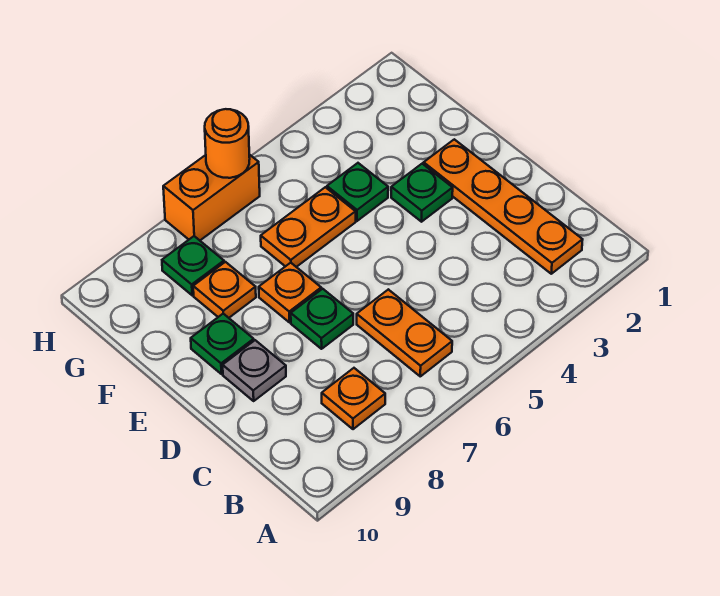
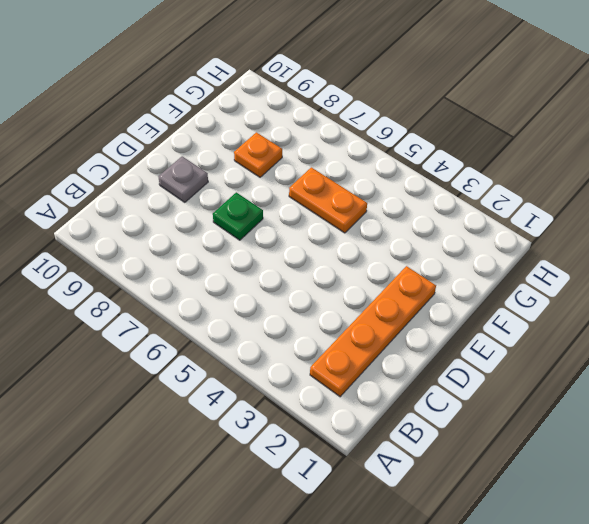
none -> orange plate B6:C6 level 1
none -> orange plate B8 level 1
none -> green plate E3 level 1

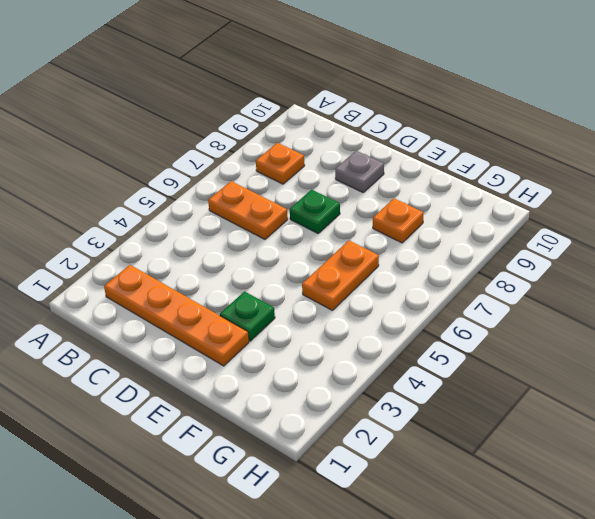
none -> orange plate E7 level 1
none -> green plate E9 level 1
none -> green plate F4 level 1

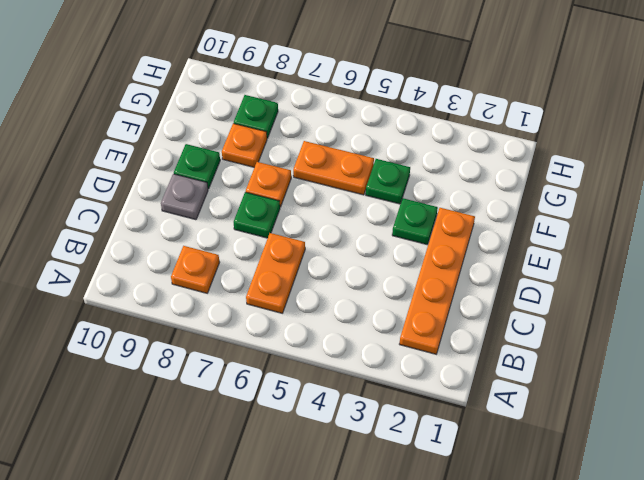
none -> orange brick H6:H7 level 1
none -> orange round brick H6 level 2

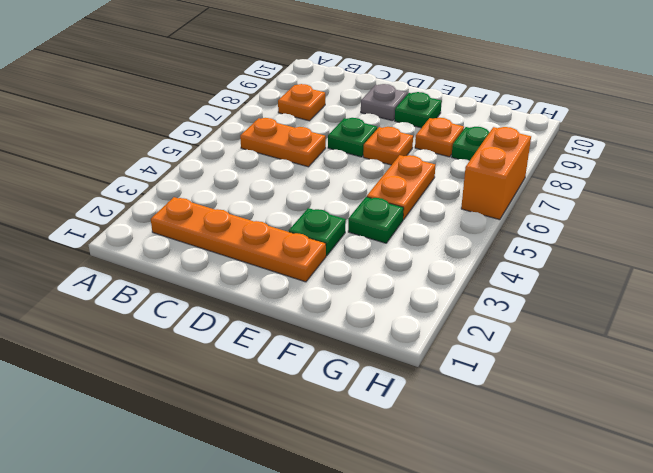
none -> orange round brick H6 level 2

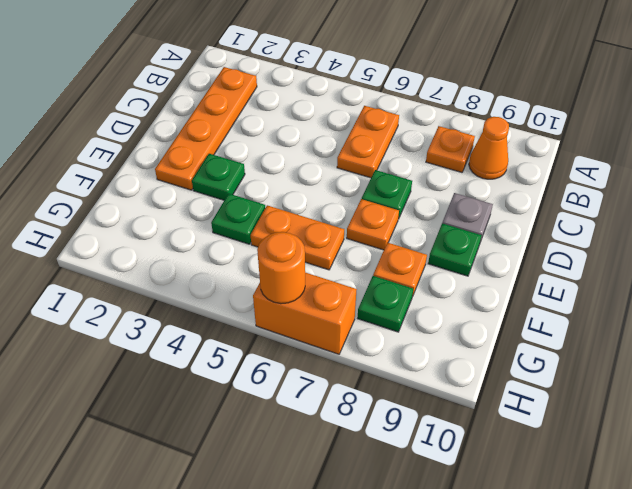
orange cone B9 level 1 -> none

